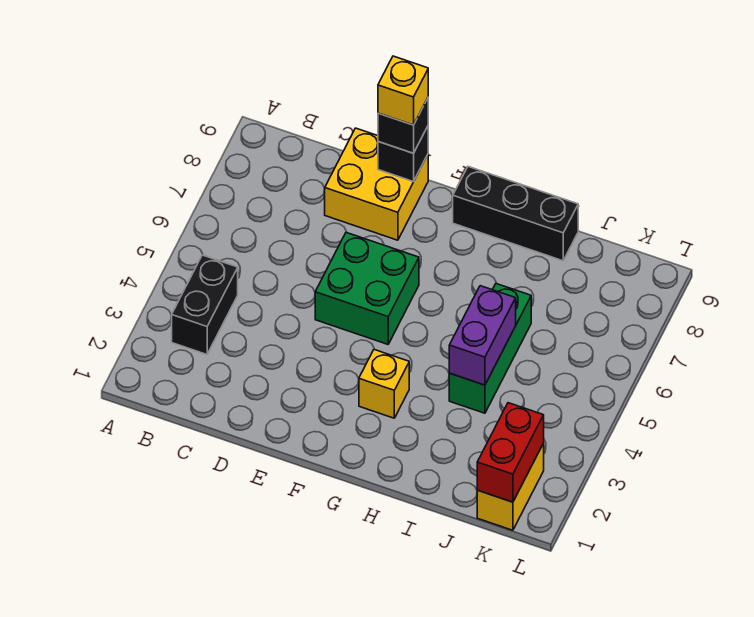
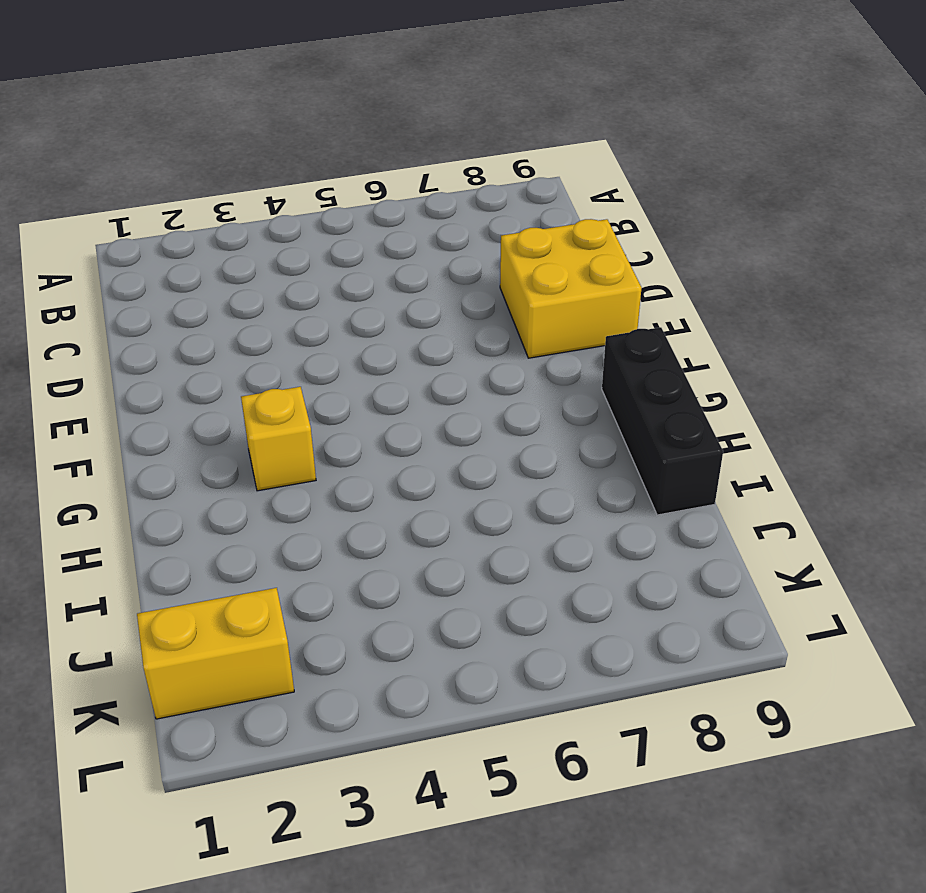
none -> black brick B3:B4 level 1
none -> green brick E5:F6 level 1
none -> green brick I4:I6 level 1

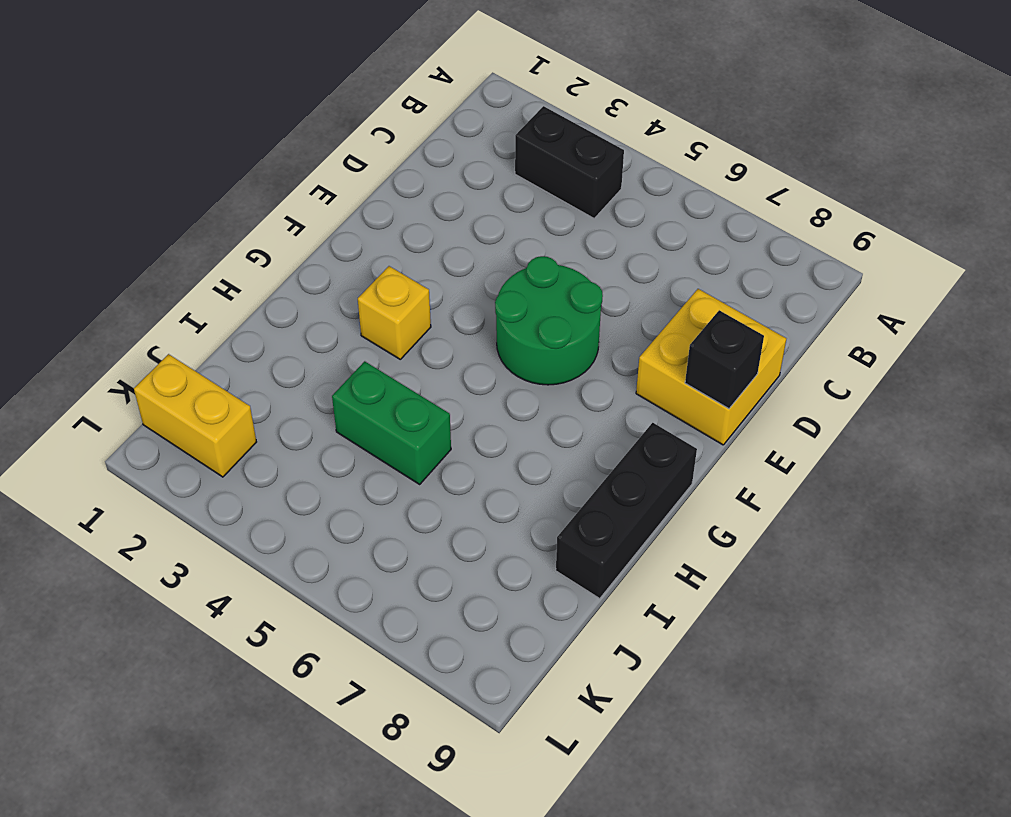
green round brick E5:F6 level 1 -> green brick E5:F6 level 1
green brick I4:I5 level 1 -> green brick I4:I6 level 1
none -> purple brick I4:I5 level 2
none -> red brick K1:K2 level 2
none -> black brick E9 level 3

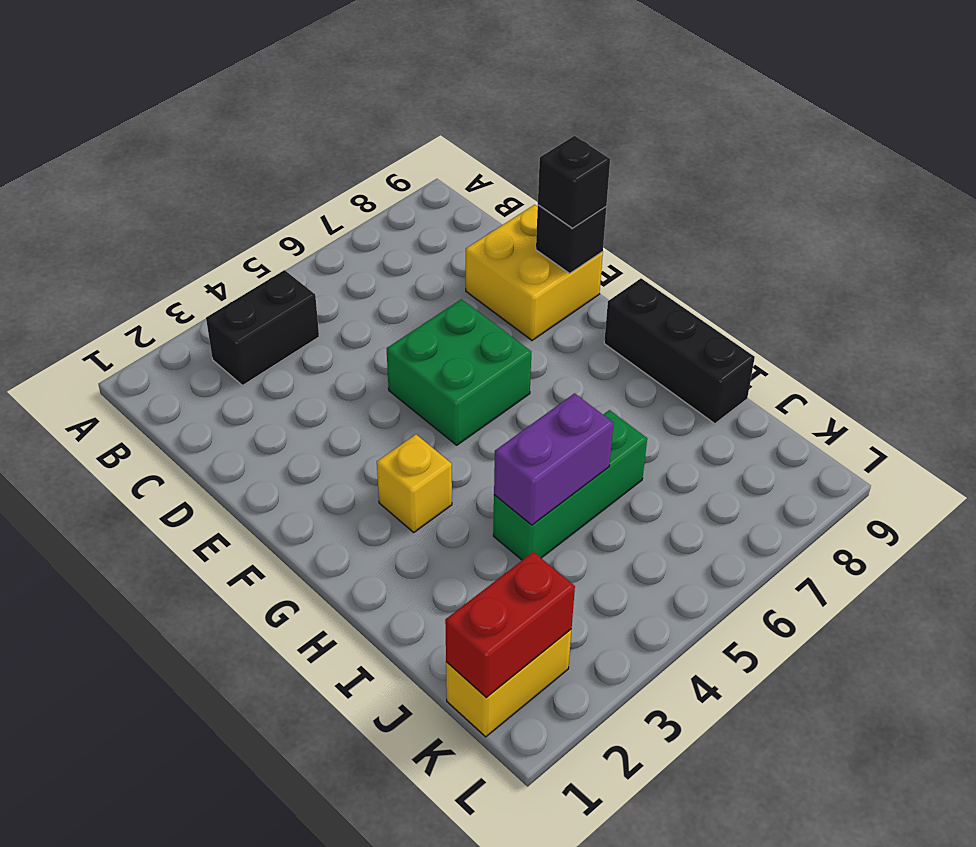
none -> yellow brick E9 level 4

